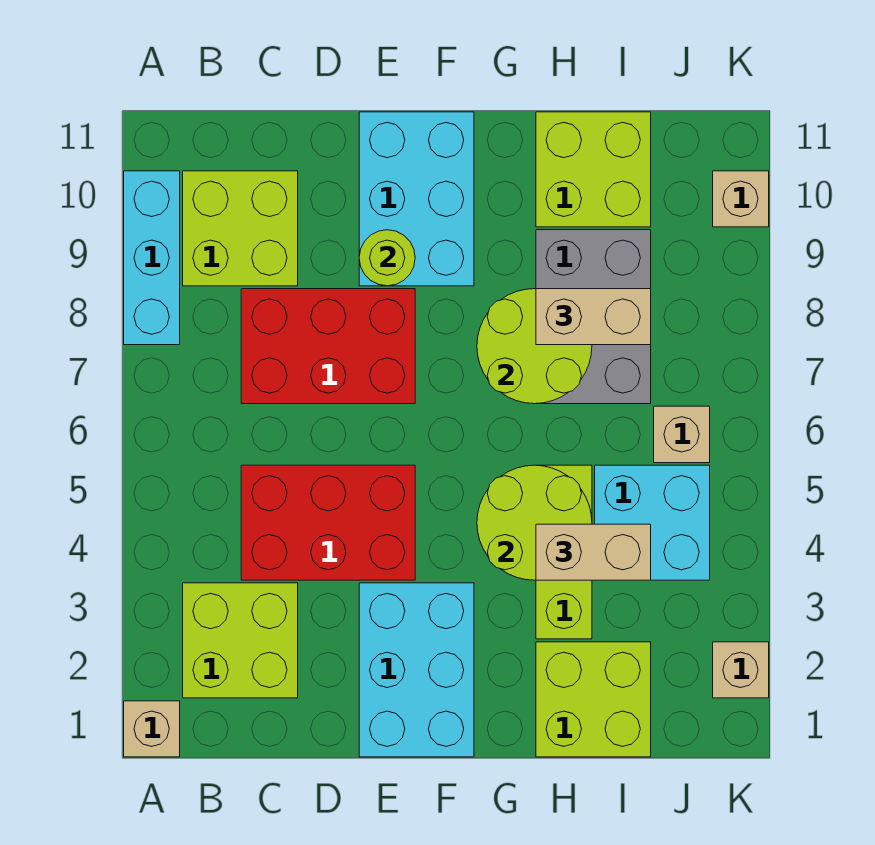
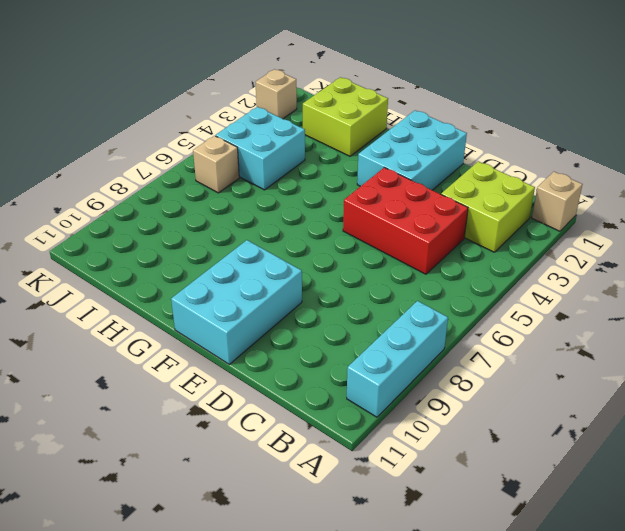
none -> lime brick B9:C10 level 1
none -> red brick C7:E8 level 1
none -> lime brick H3:H5 level 1

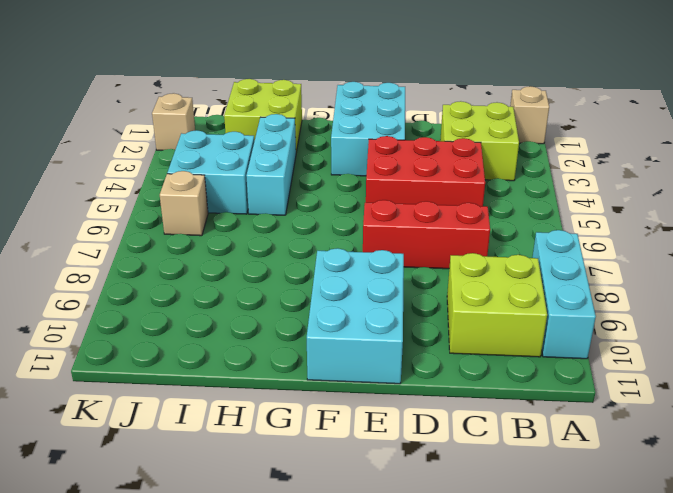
red brick C7:E7 level 1 -> red brick C7:E8 level 1
cyan brick H3:H5 level 1 -> lime brick H3:H5 level 1
none -> grey brick H7:I9 level 1
none -> lime brick H10:I11 level 1
none -> tan brick K10 level 1

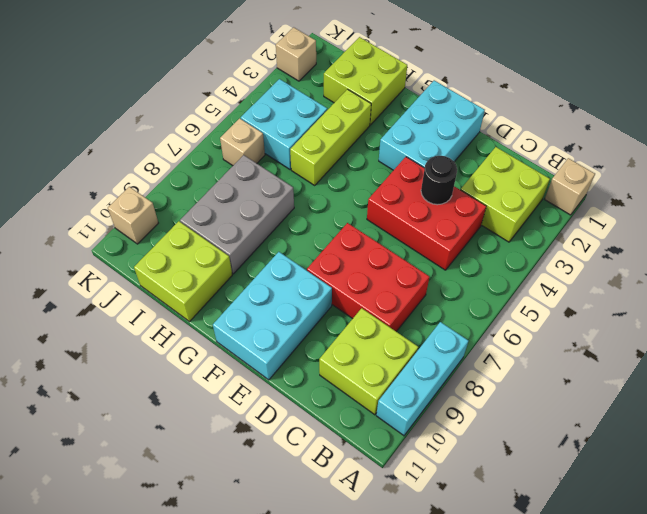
black round brick D4 level 2 -> none
none -> lime round brick E9 level 2
none -> lime round brick G4:H5 level 2
none -> lime round brick G7:H8 level 2

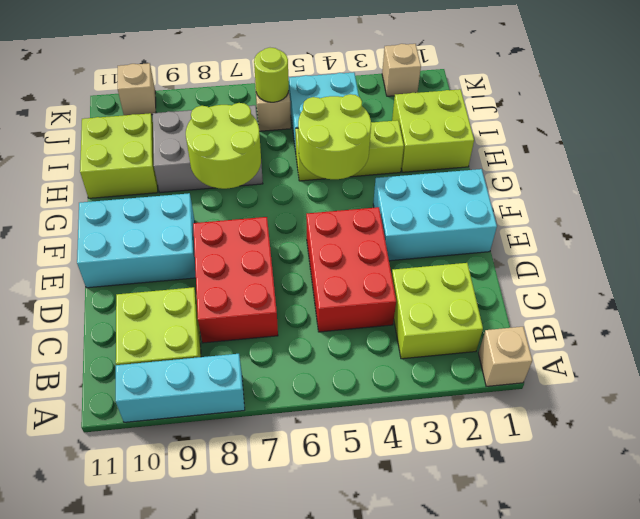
lime round brick J6 level 2 -> lime round brick E9 level 2
none -> tan brick H4:I4 level 3
none -> tan brick H8:I8 level 3

